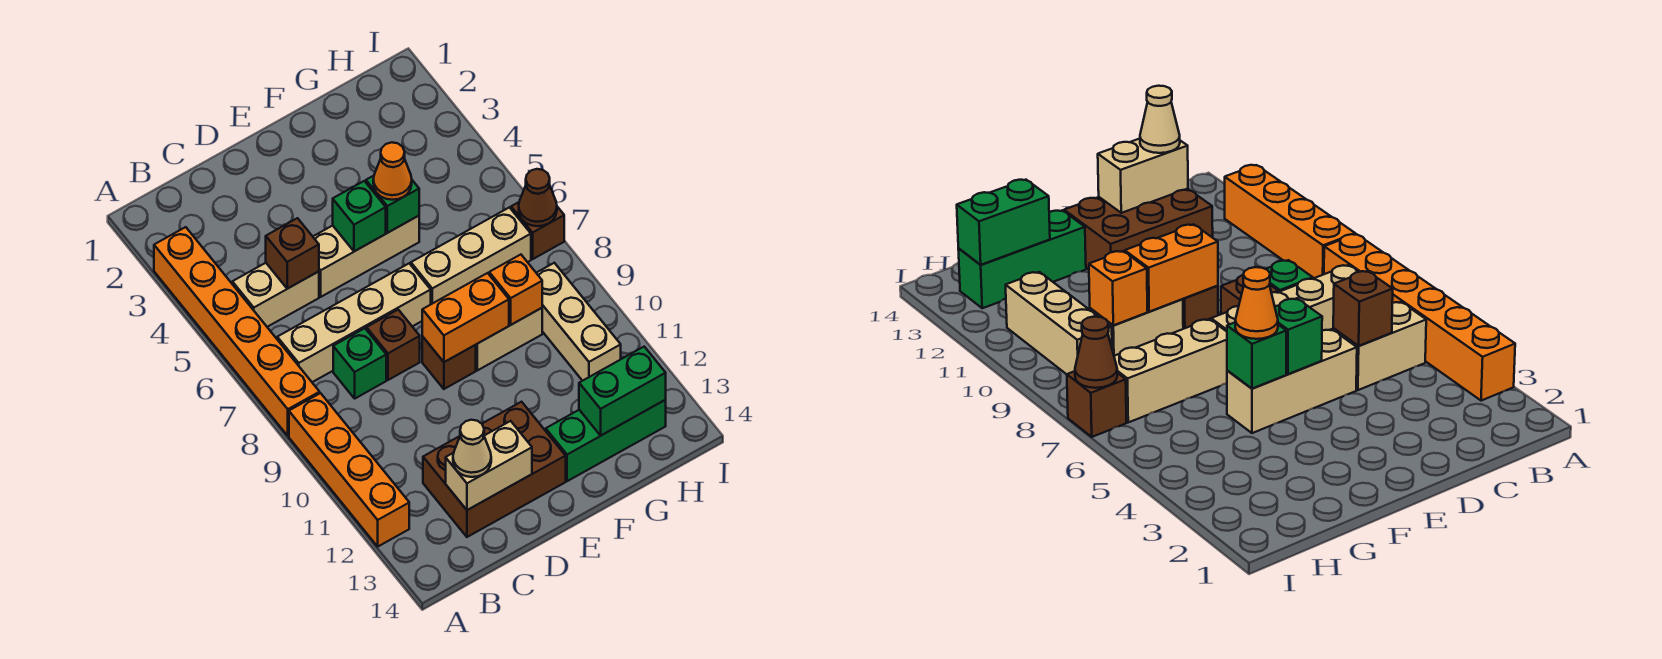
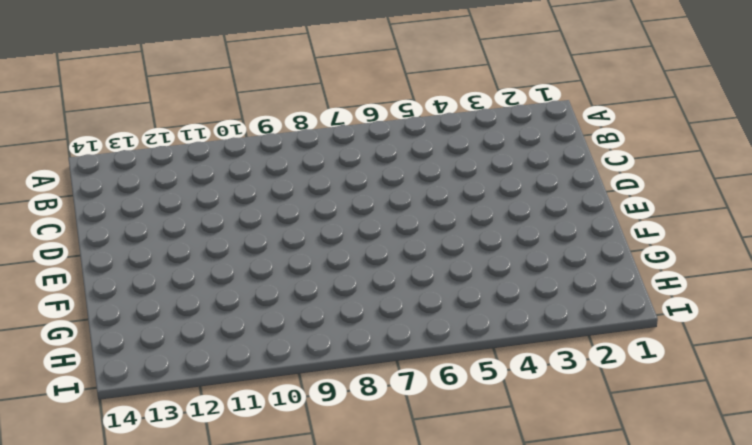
none -> orange brick A3:A8 level 1
none -> orange brick A9:A12 level 1
none -> tan brick B5:C5 level 1

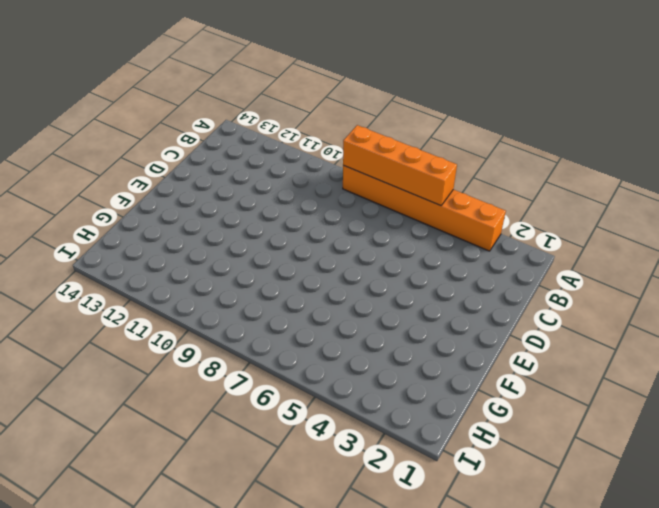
orange brick A5:A8 level 2 -> orange brick A9:A12 level 1
none -> tan brick B5:C5 level 1
none -> tan brick B7:E7 level 1
none -> green brick C8 level 1

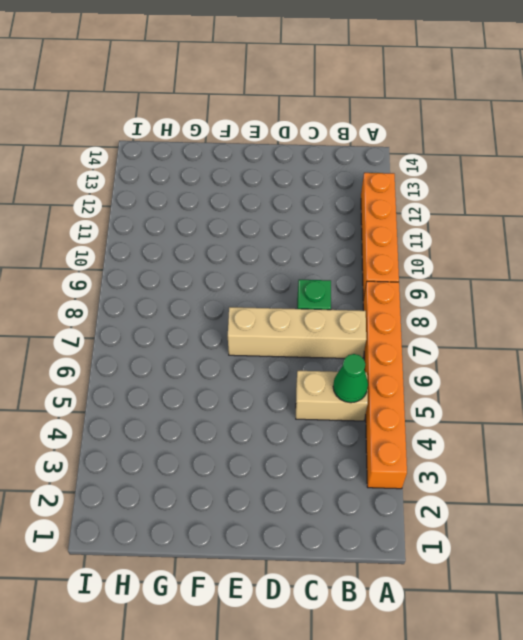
green cone B5 level 2 -> none
none -> brown brick C12:E13 level 1
none -> tan brick D5:F5 level 1
none -> brown brick D8 level 1

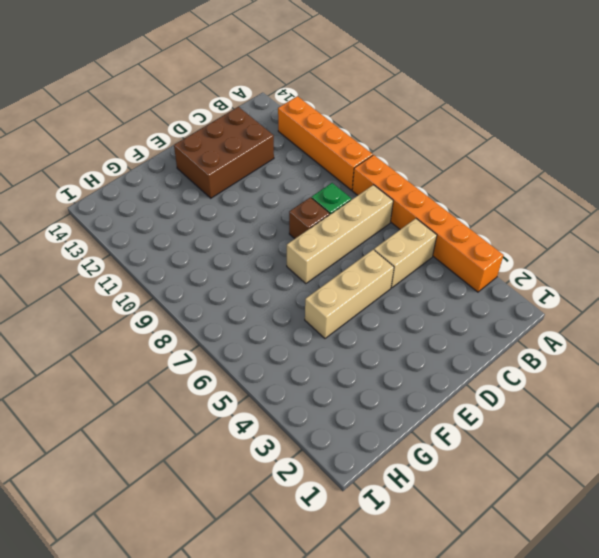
none -> brown brick E9 level 1
none -> tan brick F7:H7 level 1
none -> tan brick F9:G9 level 1

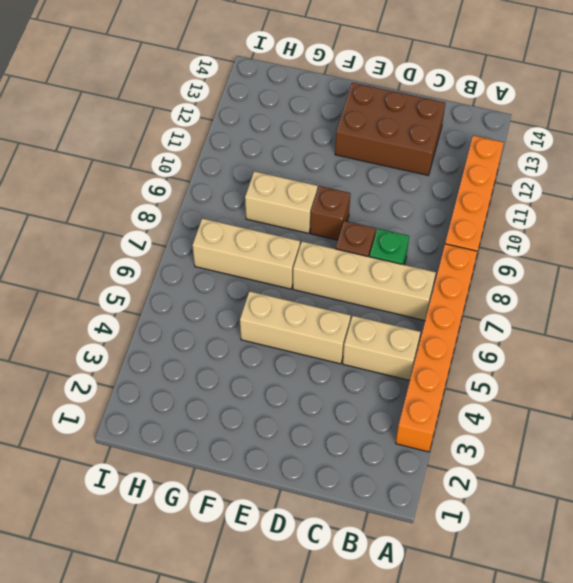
none -> green brick F13:H13 level 1
none -> tan brick H9:H11 level 1
none -> brown brick I7 level 1

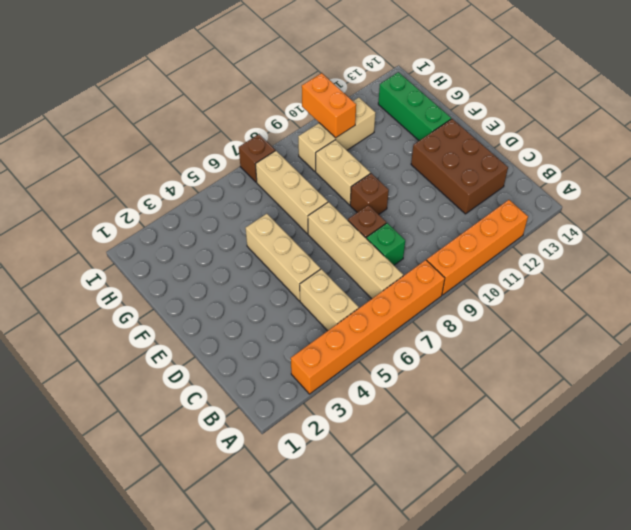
orange brick H10:I10 level 2 -> orange brick E9:F9 level 2
none -> brown brick C5 level 2
none -> tan brick C13:D13 level 2
none -> green brick E5 level 2

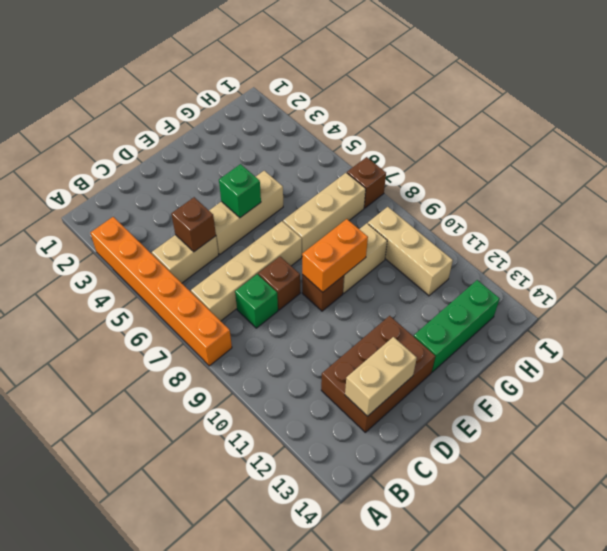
none -> orange brick A9:A12 level 1
none -> green brick F5 level 2
none -> orange brick G9 level 2

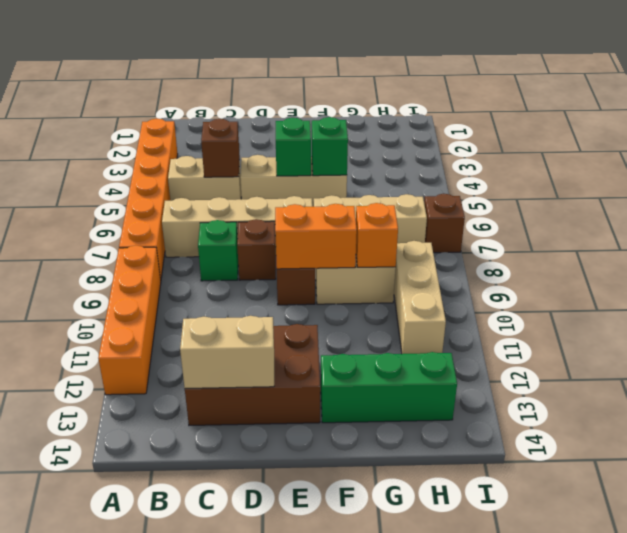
none -> green brick G13:H13 level 2
none -> brown cone I7 level 2
none -> tan cone C13 level 3

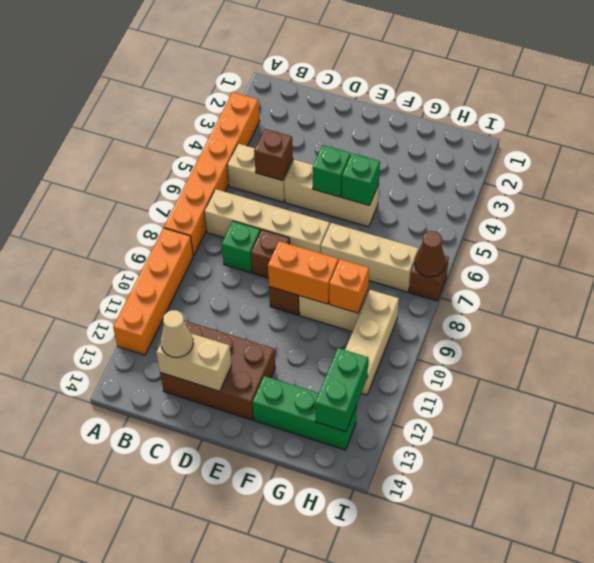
green brick H12:H13 level 2 -> green brick G13:H13 level 2
none -> orange cone F5 level 3

